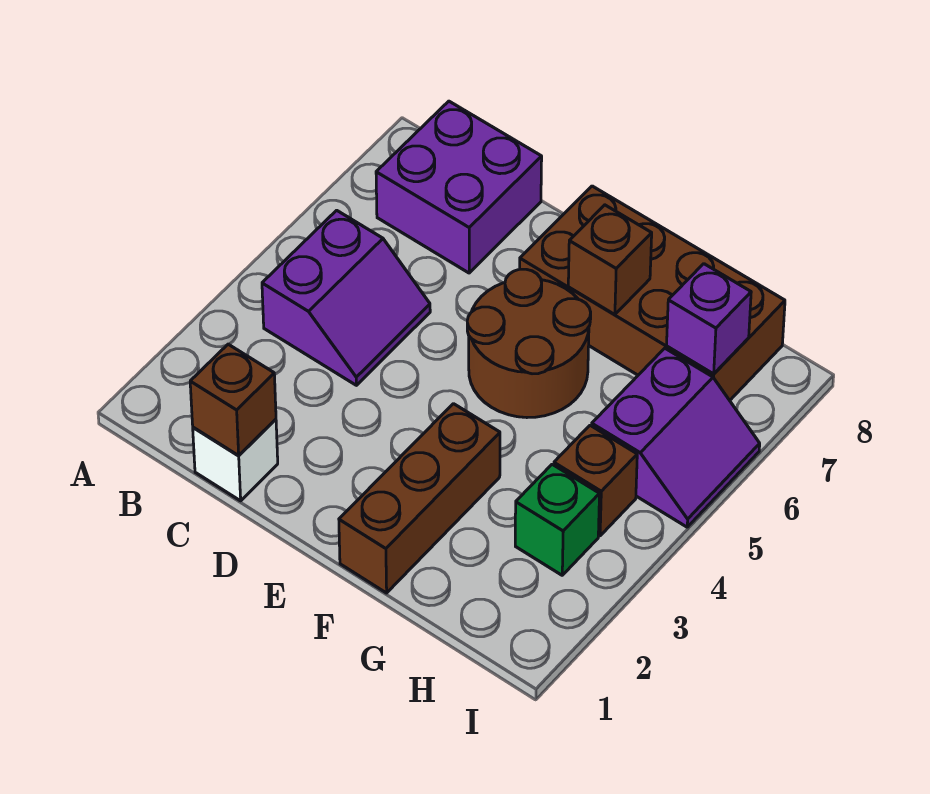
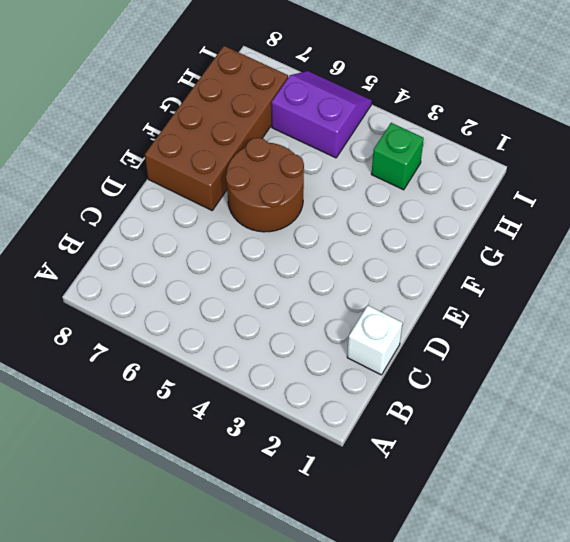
none -> purple slope B4:C5 level 1 top B
none -> purple brick B7:C8 level 1
none -> brown brick F1:F3 level 1

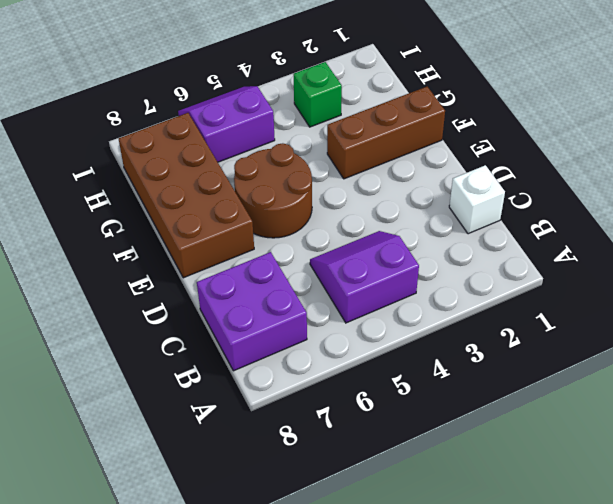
none -> brown brick H4 level 1
none -> brown brick C1 level 2
none -> brown brick F7 level 2

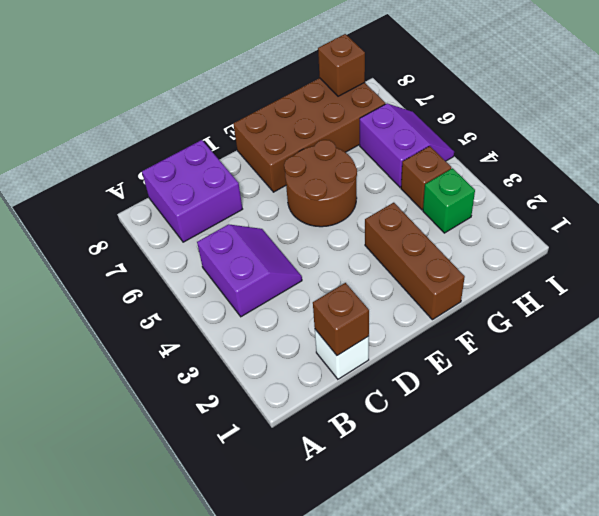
brown brick H8 level 2 -> brown brick F7 level 2
none -> purple brick H7 level 2

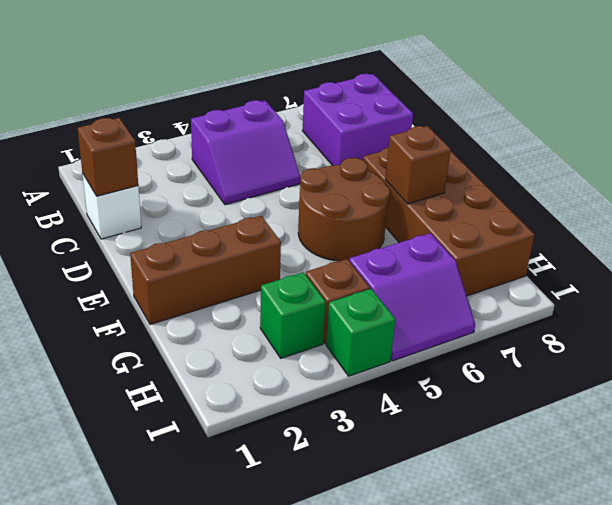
green brick I4 level 1 -> none
none -> purple brick H7 level 2

